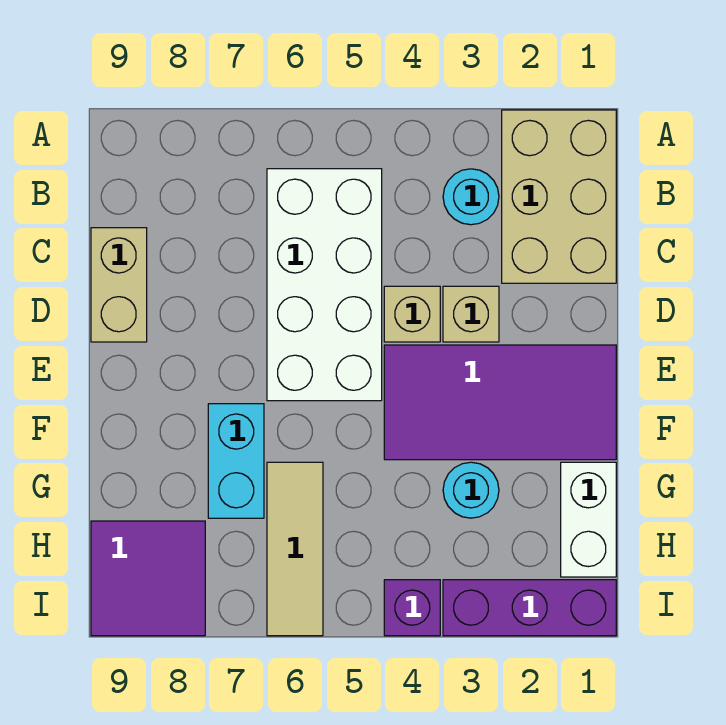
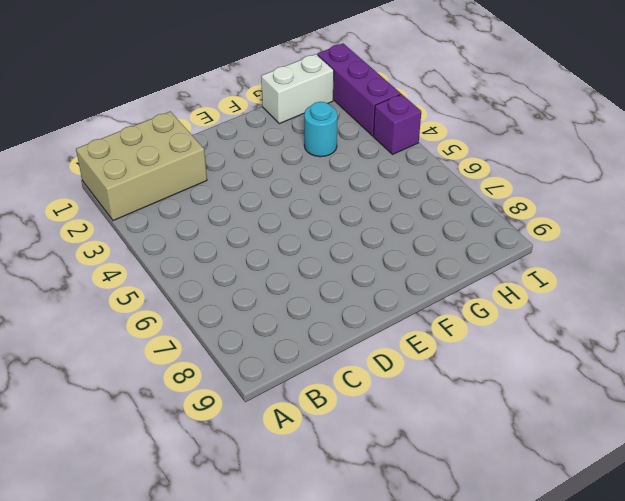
none -> cyan round brick B3 level 1
none -> white brick B5:E6 level 1
none -> tan brick C9:D9 level 1

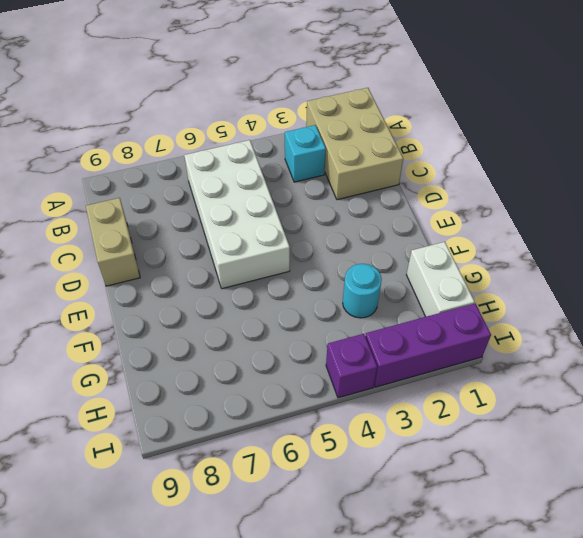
cyan brick B3 level 1 -> cyan round brick B3 level 1
none -> tan brick D3 level 1
none -> tan brick D4 level 1
none -> purple tile E1:F4 level 1

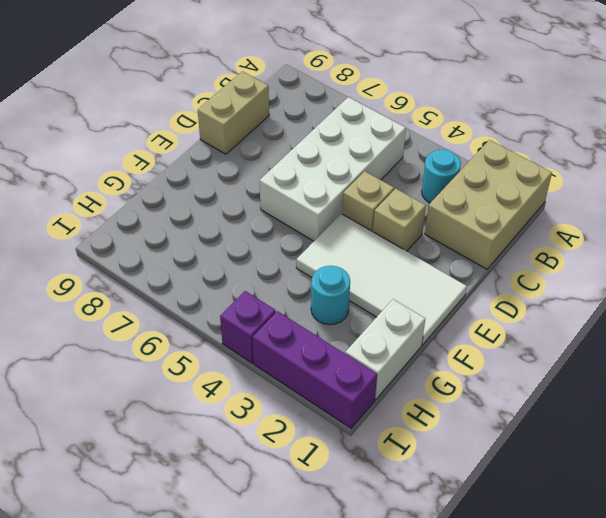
white tile E1:F4 level 1 -> purple tile E1:F4 level 1
none -> cyan brick F7:G7 level 1
none -> tan tile G6:I6 level 1
none -> purple tile H8:I9 level 1

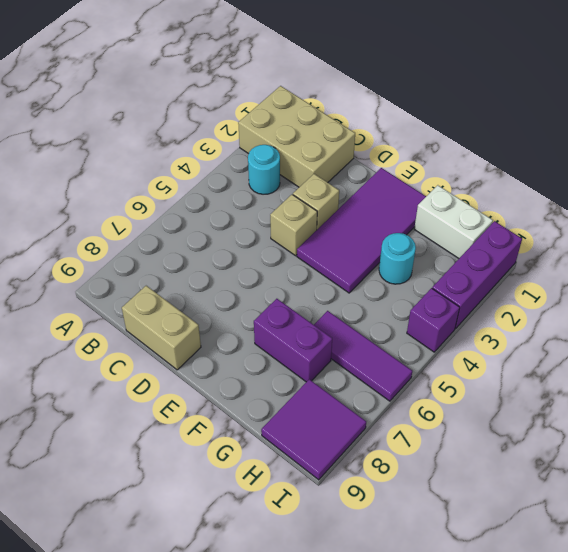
purple brick F7:G7 level 1 -> cyan brick F7:G7 level 1
purple tile G6:I6 level 1 -> tan tile G6:I6 level 1
none -> white brick B5:E6 level 1

